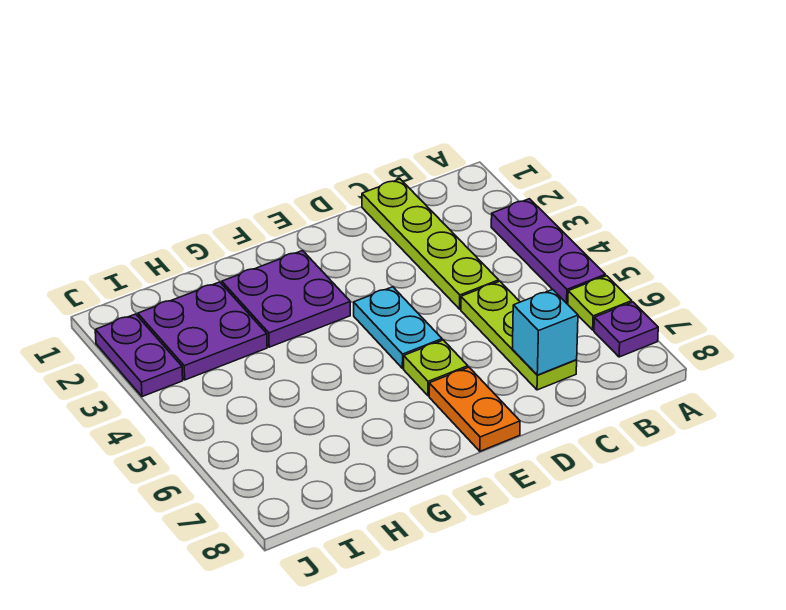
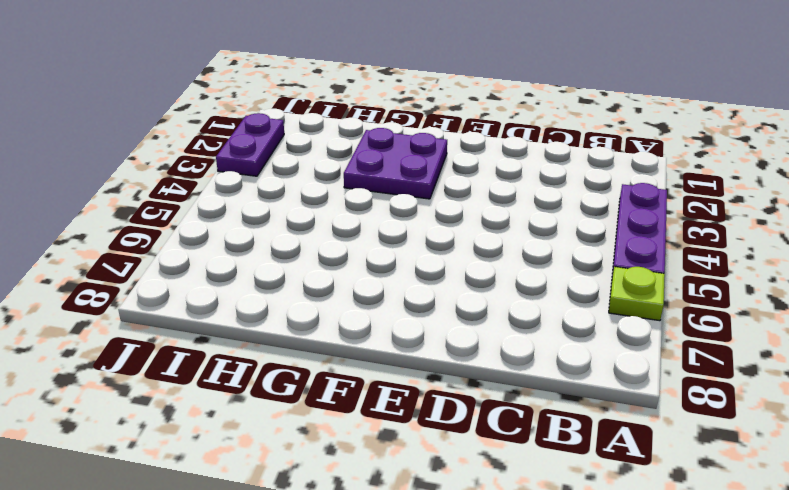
none -> purple plate A7 level 1
none -> lime plate C1:C4 level 1
none -> lime plate C5:C7 level 1

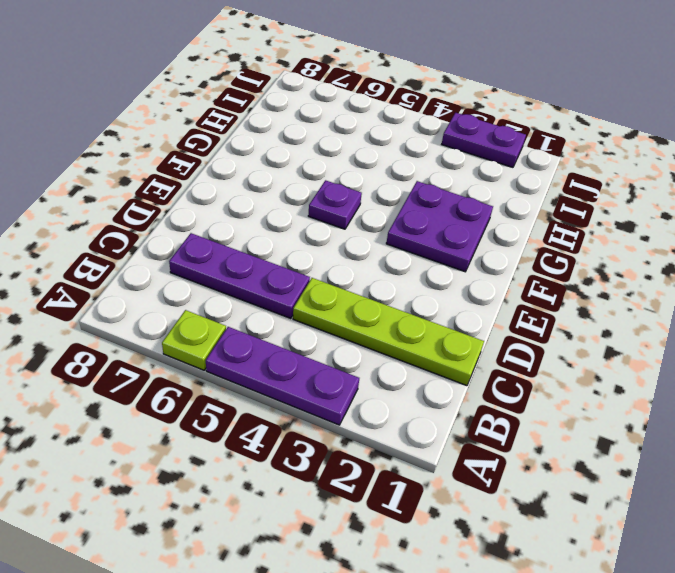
purple plate C5:C7 level 1 -> lime plate C5:C7 level 1
purple plate F5 level 1 -> purple plate A7 level 1
none -> cyan plate E4:E5 level 1
none -> lime plate E6 level 1
none -> orange plate E7:E8 level 1

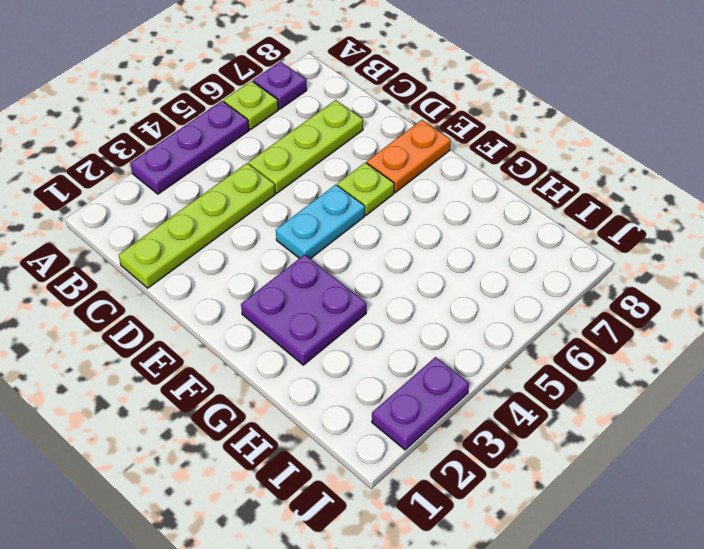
none -> purple plate H2:I3 level 1
none -> cyan brick C7 level 2

